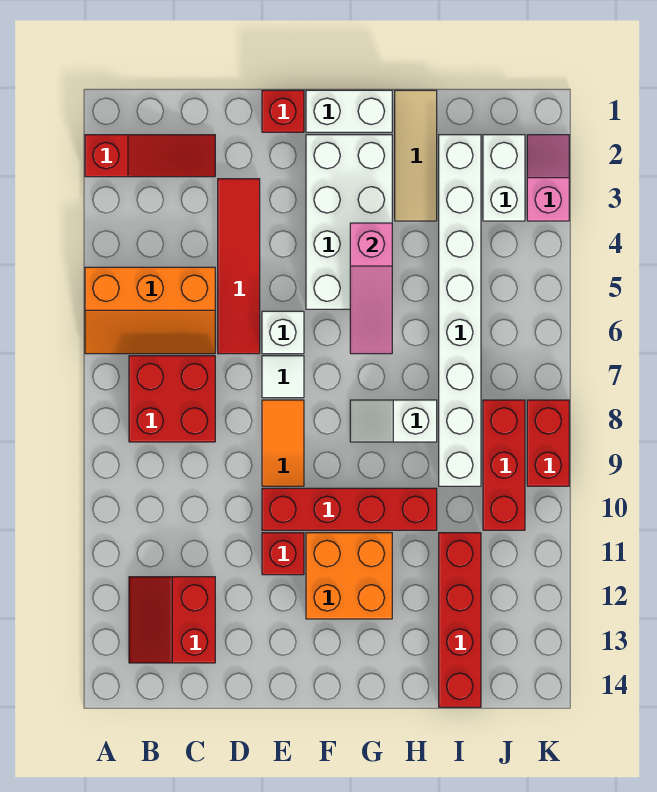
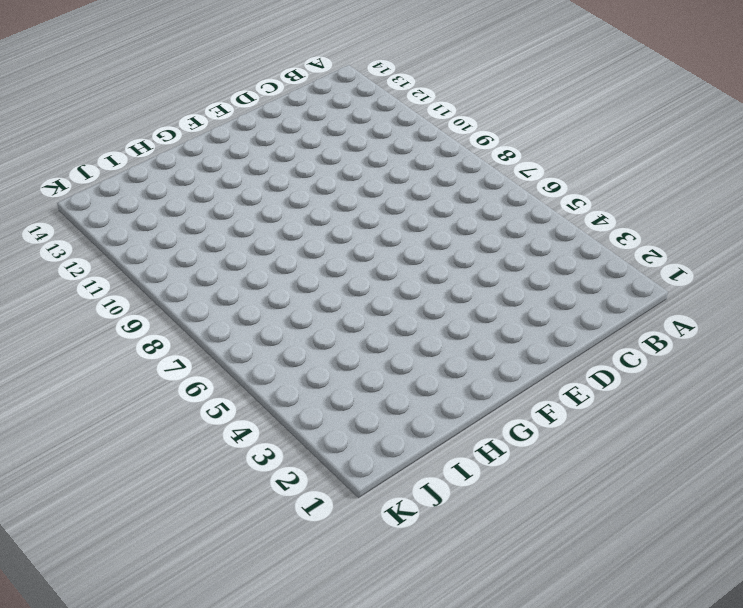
none -> red slope A2:C2 level 1 top A
none -> orange slope A5:C6 level 1 top 5
none -> red brick B7:C8 level 1

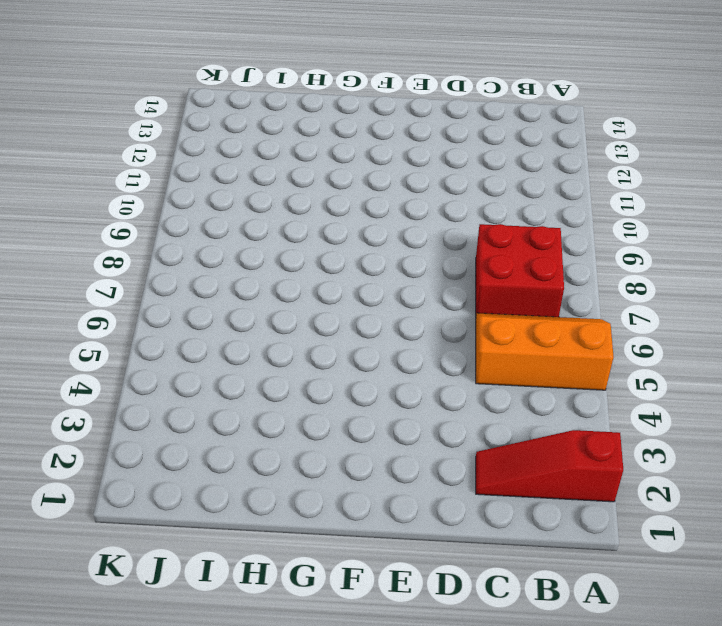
none -> red slope B12:C13 level 1 top C
none -> red tile D3:D6 level 1
none -> red brick E1 level 1

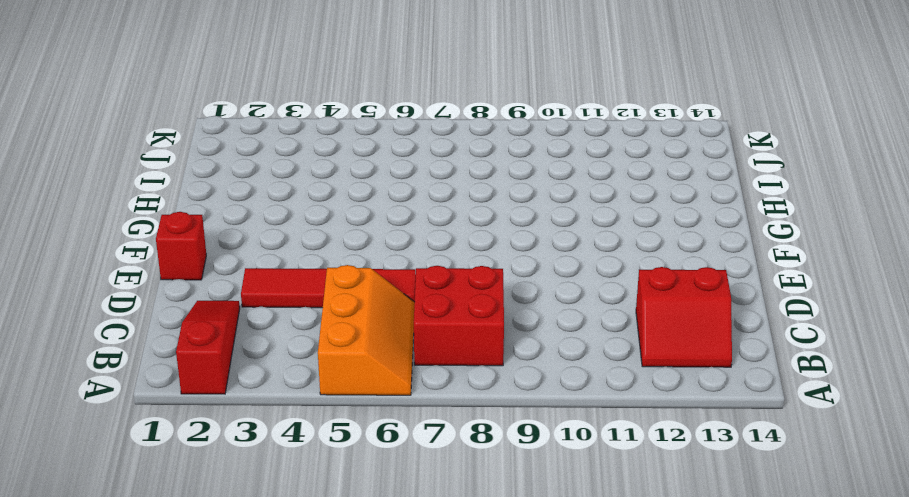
none -> white brick E6 level 1
none -> white tile E7 level 1
none -> orange tile E8:E9 level 1

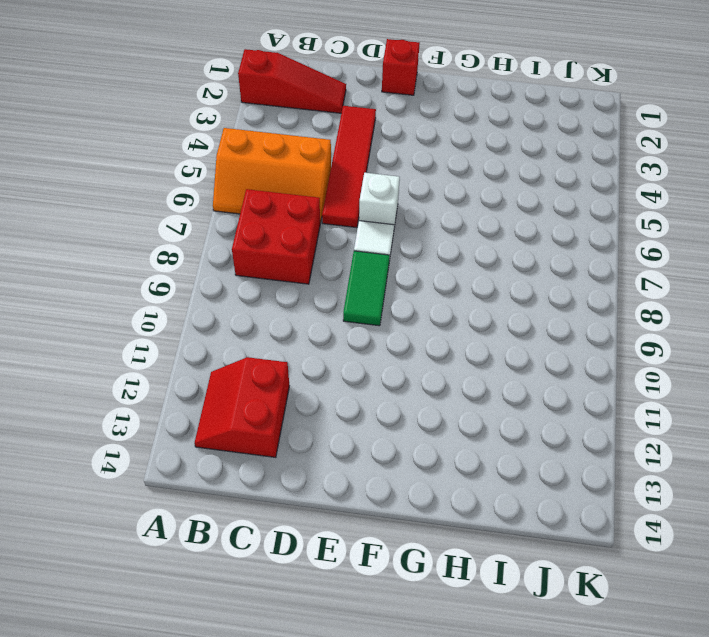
green tile E8:E9 level 1 -> orange tile E8:E9 level 1
none -> red brick E10:H10 level 1
none -> red brick E11 level 1
none -> white brick F1:G1 level 1

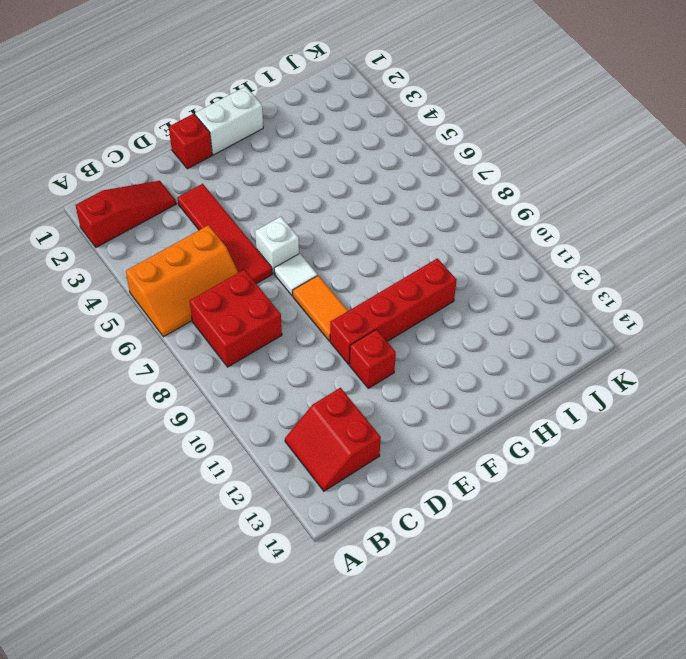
none -> white brick F2:G5 level 1
none -> orange brick F11:G12 level 1
none -> white slope G8:H8 level 1 top H

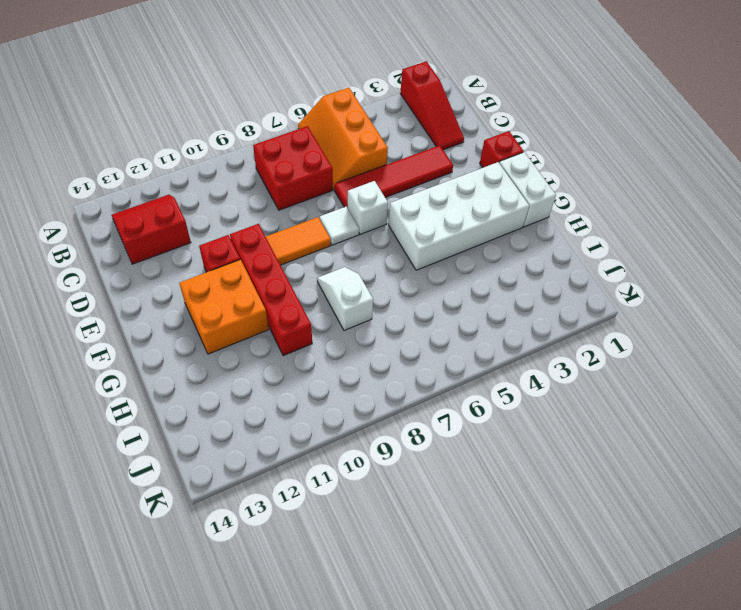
none -> tan tile H1:H3 level 1
none -> white brick I2:I9 level 1
none -> red brick I11:I14 level 1

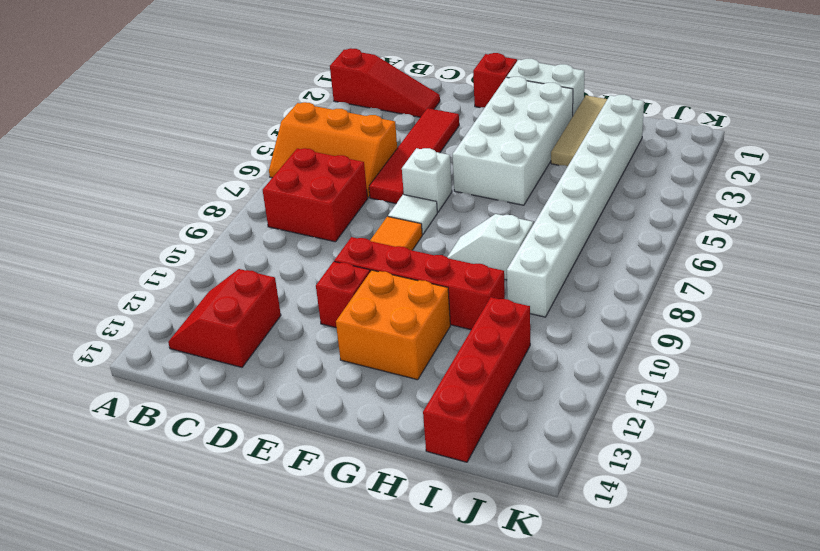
none -> white brick J2:J3 level 1
none -> red brick J8:J10 level 1
none -> pink slope K2:K3 level 1 top 3

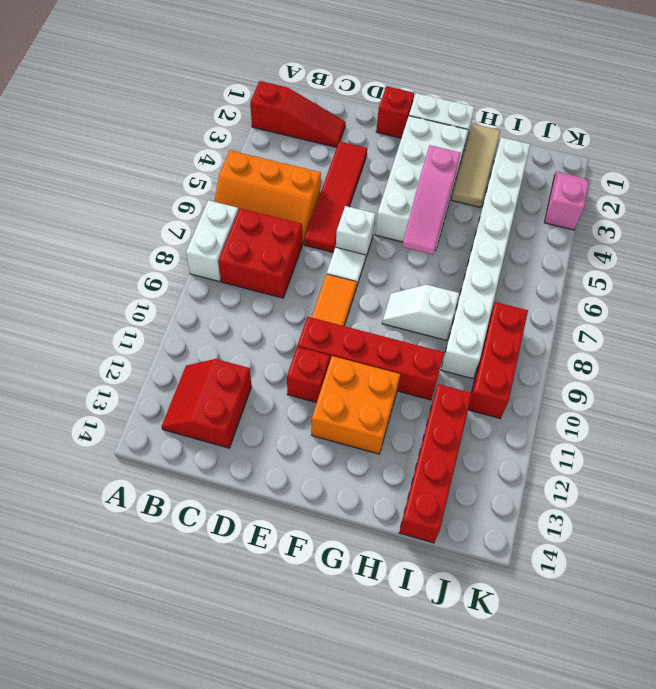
white brick A7:A8 level 1 -> white brick J2:J3 level 1
none -> red brick K8:K9 level 1

